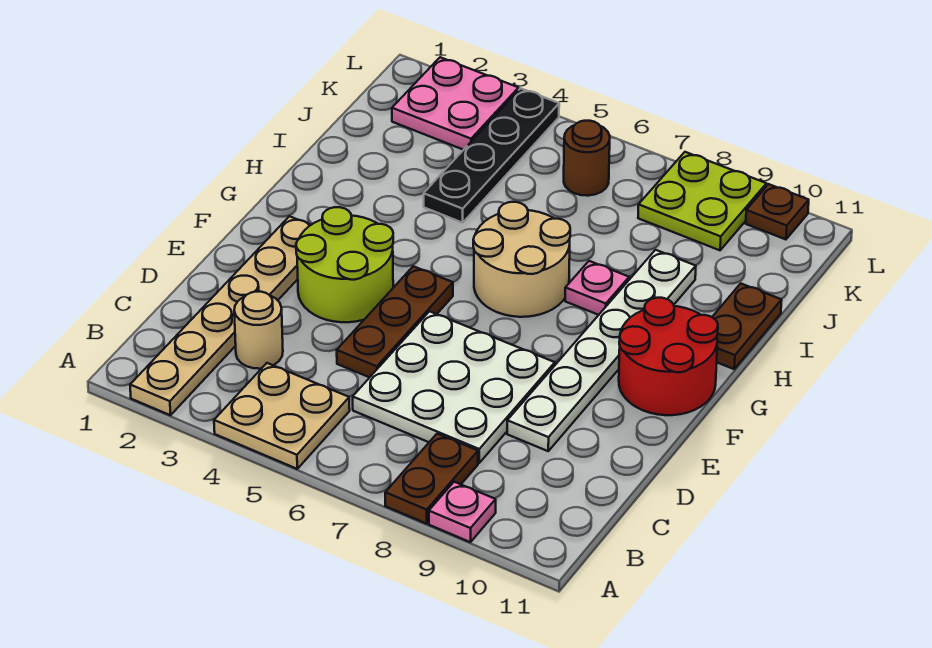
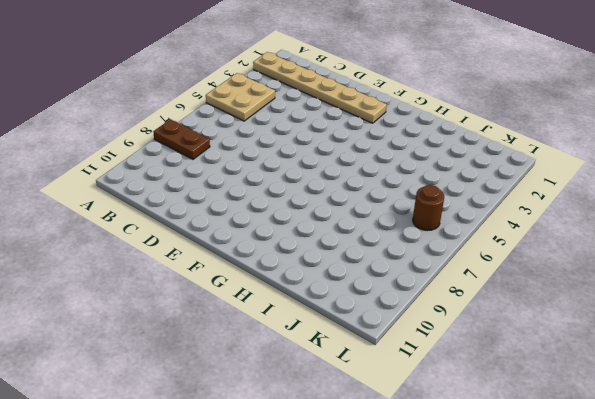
none -> pink plate A9 level 1
none -> tan round brick C3 level 1
none -> white plate C6:E8 level 1

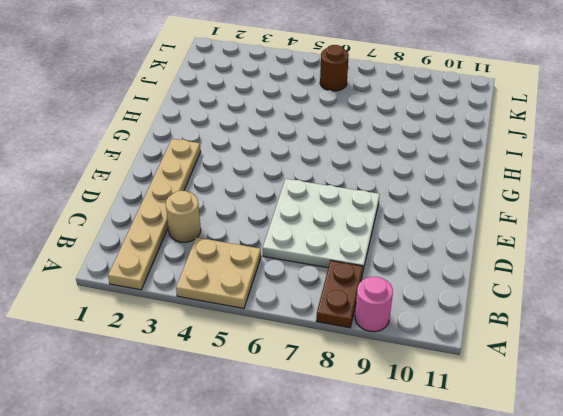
pink round brick A9 level 1 -> pink plate A9 level 1
none -> brown plate D5:F5 level 1
none -> white plate D9:I9 level 1
none -> lime round brick E3:F4 level 1

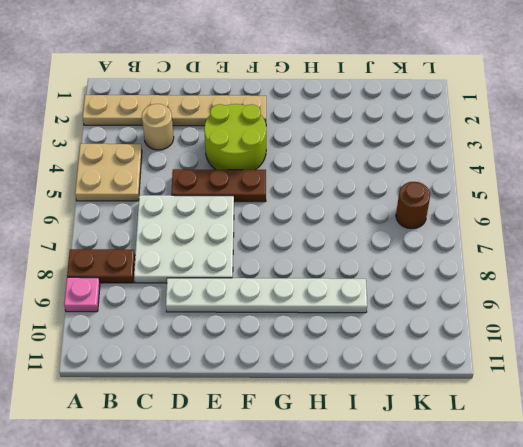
none -> red round brick F10:G11 level 1
none -> tan round brick G6:H7 level 1
none -> pink plate H8 level 1

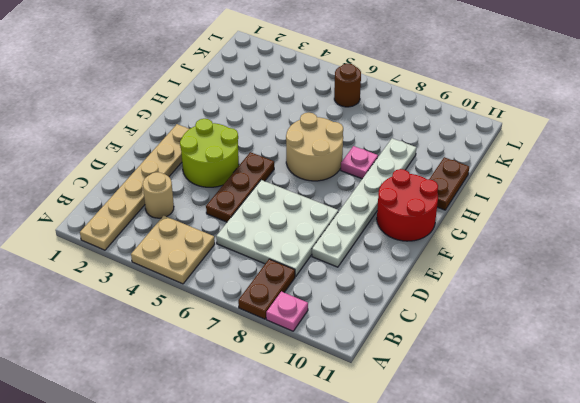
none -> black plate I4:L4 level 1
none -> pink plate K2:L3 level 1
none -> lime plate K8:L9 level 1

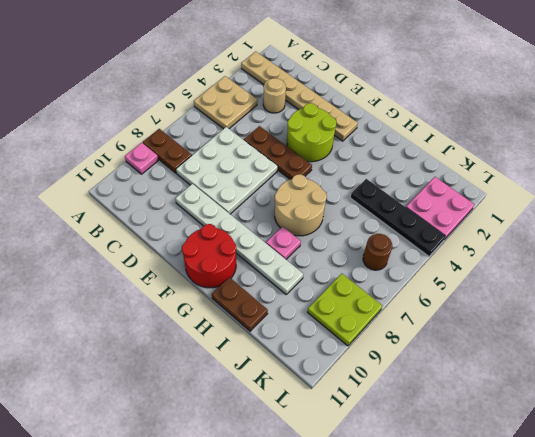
none -> brown plate L10 level 1

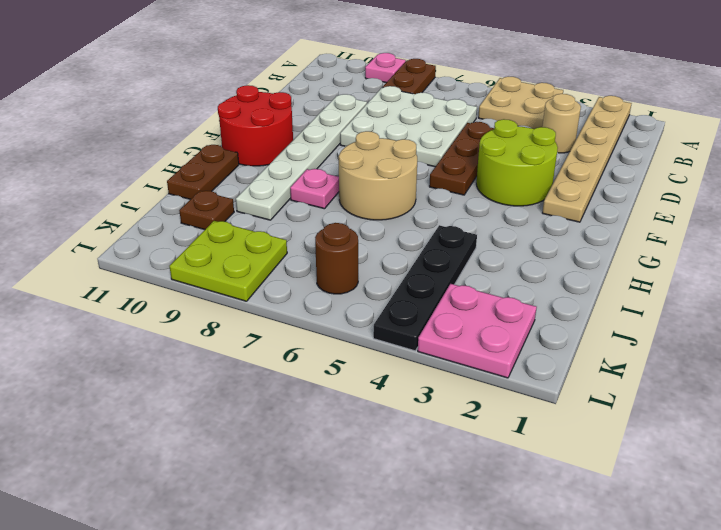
brown plate J10 level 1 -> brown plate L10 level 1

